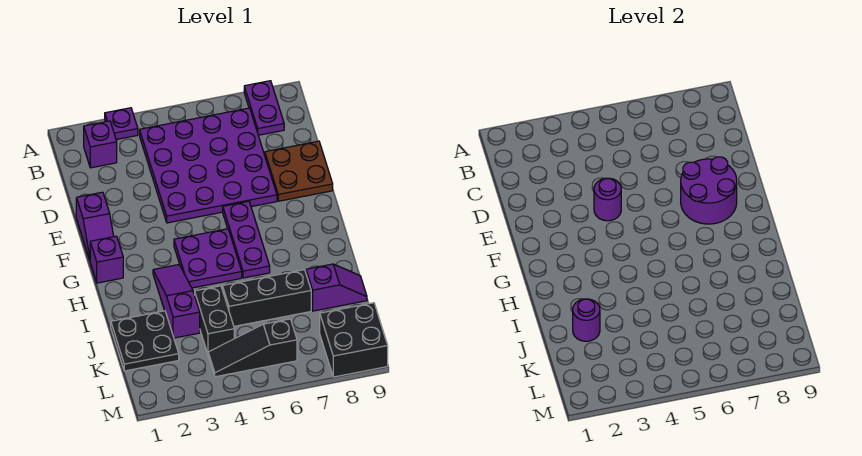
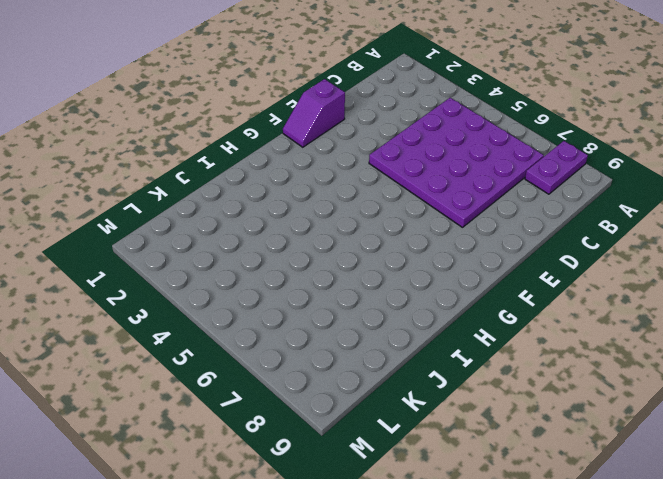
none -> purple plate A3 level 1
none -> purple brick B2 level 1
none -> brown plate D8:E9 level 1

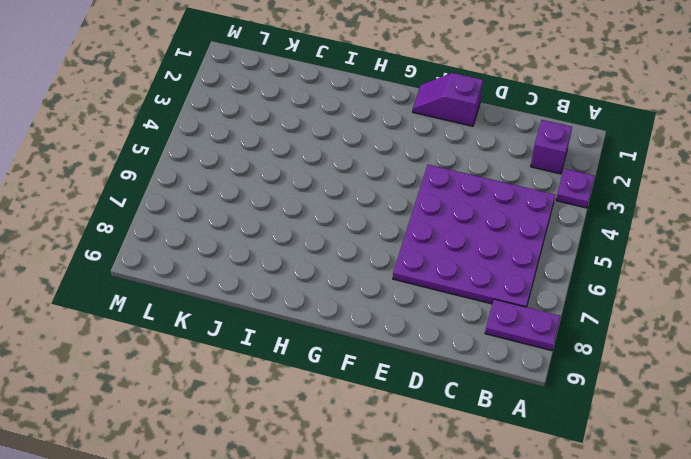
none -> brown plate D8:E9 level 1
none -> purple plate F6:H6 level 1
none -> purple brick G1 level 1

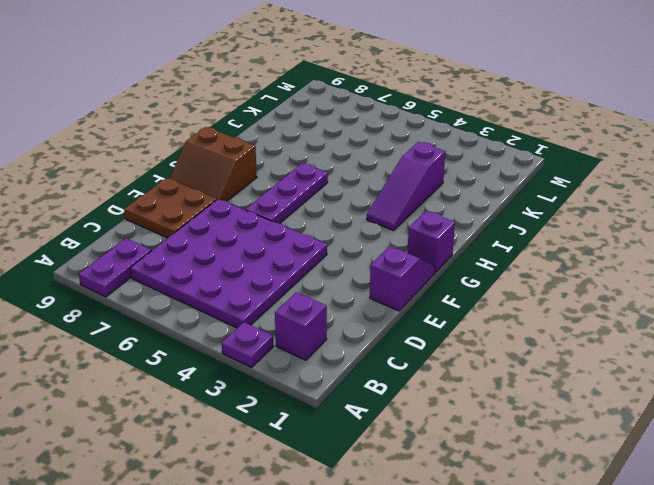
brown slope F8:G9 level 1 top G -> none
none -> purple plate G4:H5 level 1
none -> black plate J1:K2 level 1
none -> black brick J4:K4 level 1

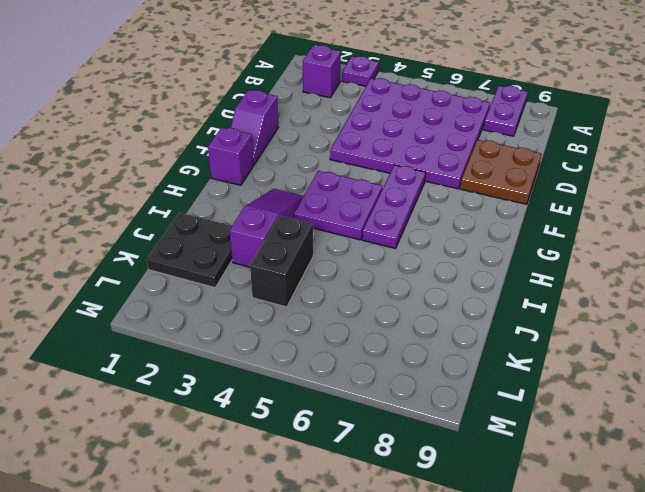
none -> black brick J5:J7 level 1
none -> purple slope J8:J9 level 1 top 8
none -> black slope L4:L6 level 1 top 6

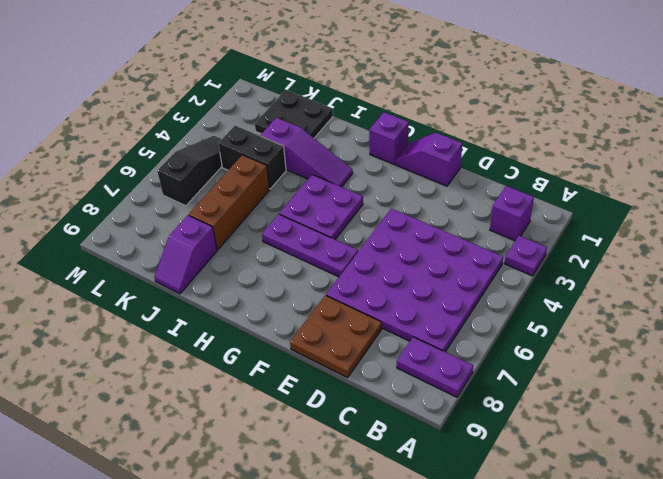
brown brick J5:J7 level 1 -> black brick J5:J7 level 1
none -> black brick L8:M9 level 1
none -> purple round brick E4 level 2
none -> purple round brick E7:F8 level 2

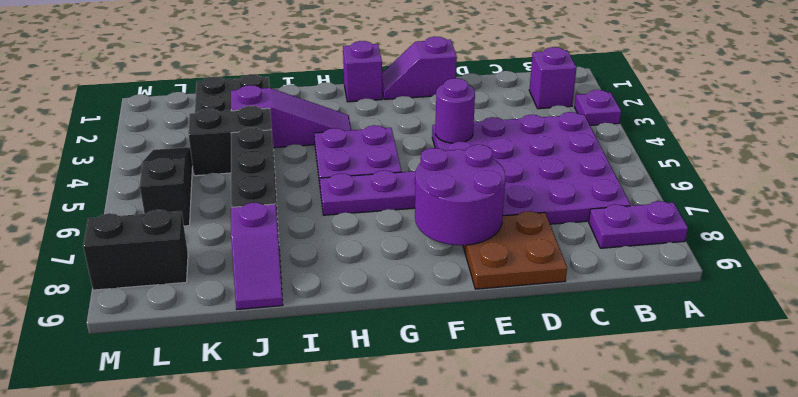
black brick L8:M8 level 1 -> black brick L8:M9 level 1
none -> purple round brick J2 level 2

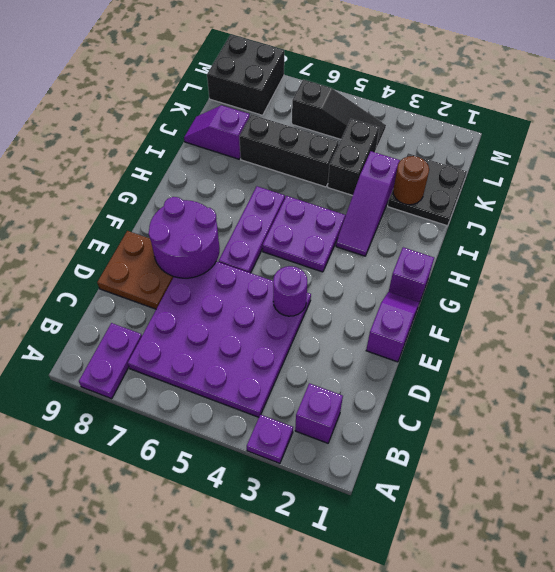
brown round brick J2 level 2 -> purple round brick J2 level 2

